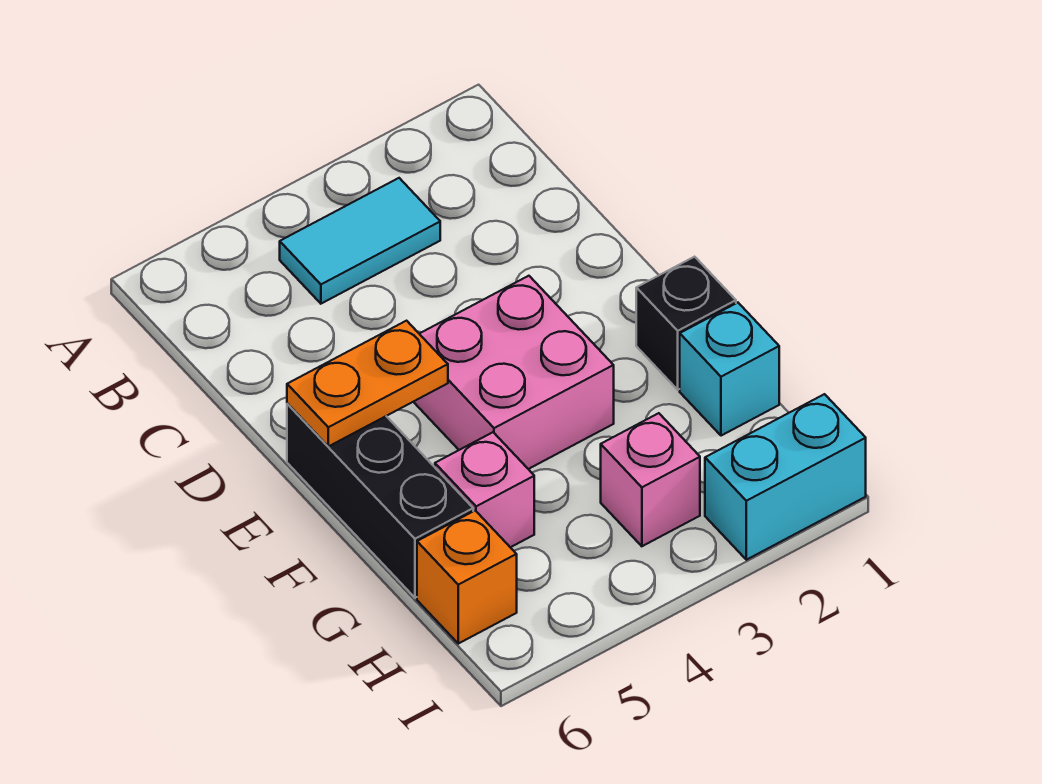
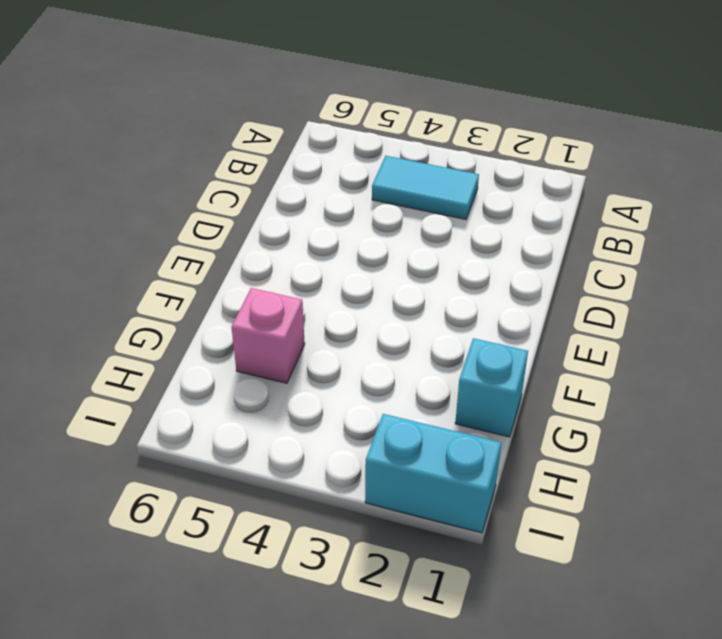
none -> pink brick E3:F4 level 1
none -> black brick E6:G6 level 1

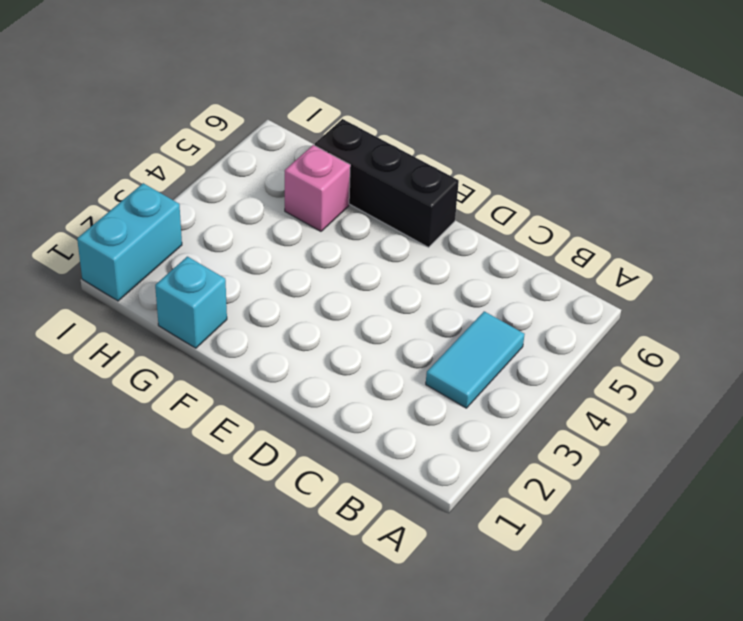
none -> pink brick E3:F4 level 1
none -> black brick F1 level 1

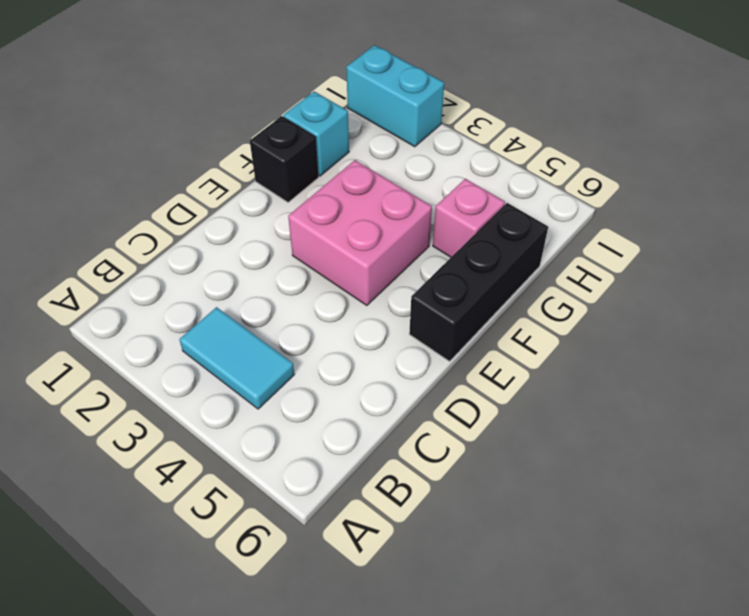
none -> pink brick H3 level 1
none -> orange brick H6 level 1

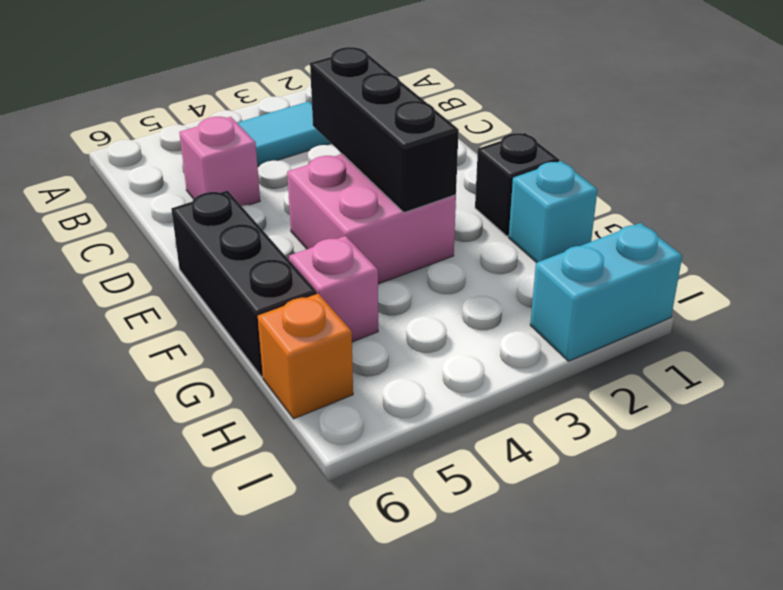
pink brick C5 level 1 -> pink brick H3 level 1
black brick D3:F3 level 2 -> none
none -> orange plate E5:E6 level 2

